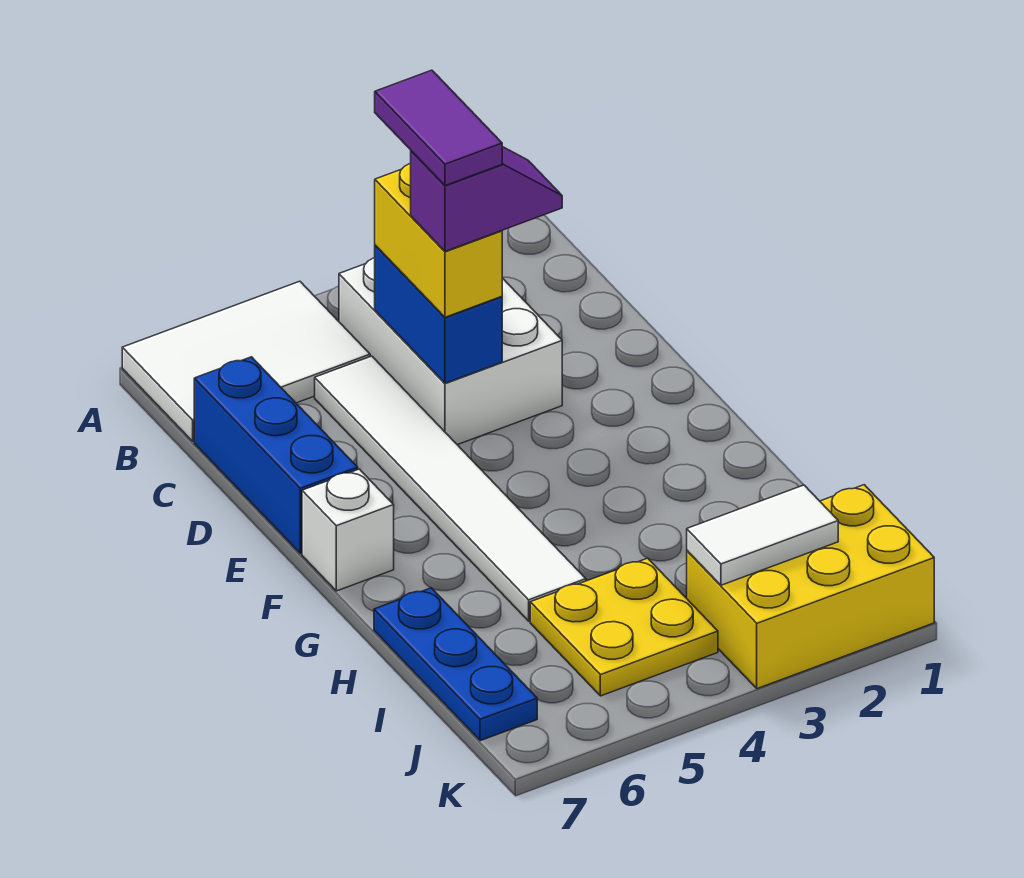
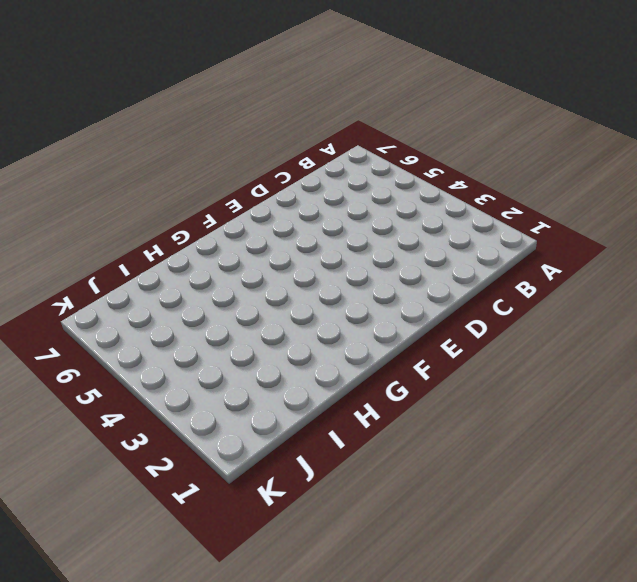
none -> white tile A5:B7 level 1
none -> white brick B3:D4 level 1
none -> white tile C5:H5 level 1

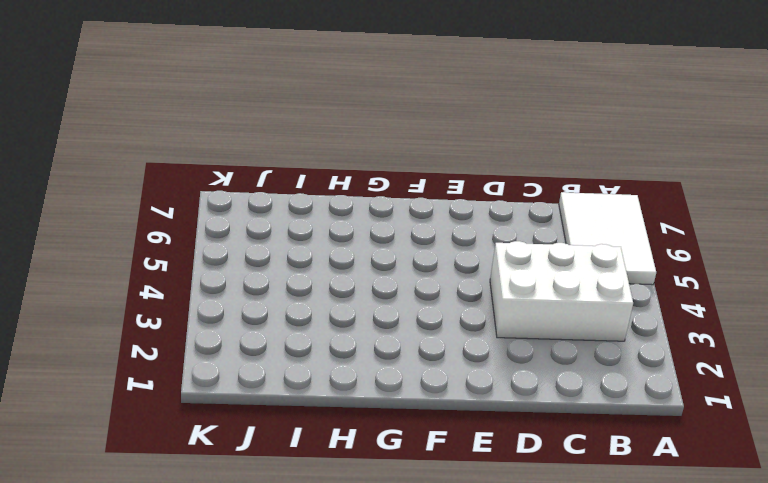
none -> white tile C5:H5 level 1
none -> blue brick C7:E7 level 1
none -> white brick F7 level 1

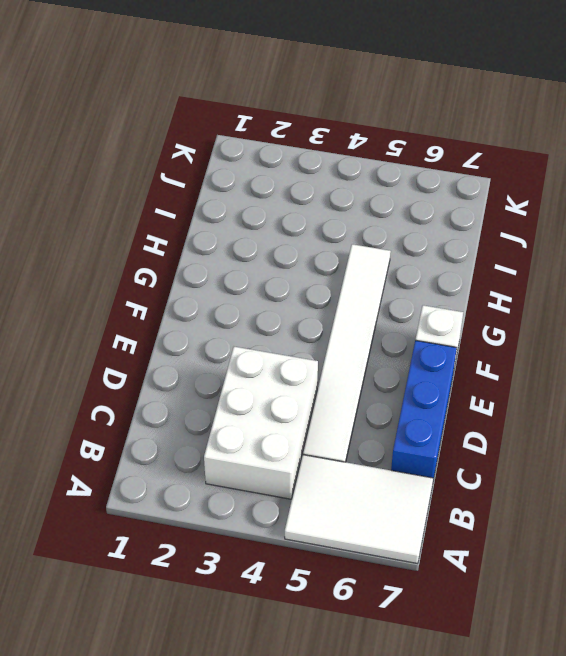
none -> blue plate H7:J7 level 1
none -> yellow plate I4:J5 level 1
none -> yellow brick J1:K3 level 1

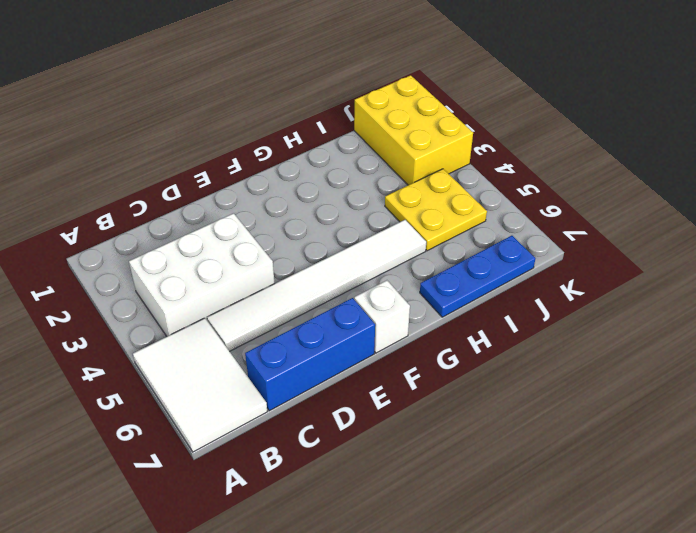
none -> blue brick C4:D4 level 2
none -> white tile J2:J3 level 2
none -> yellow brick C4:D4 level 3

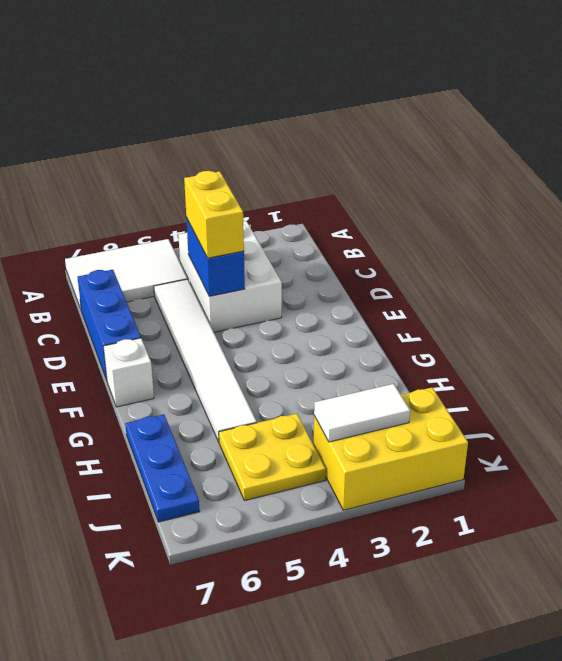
none -> purple slope D3:D4 level 4 top 4
none -> purple tile C4:D4 level 5

